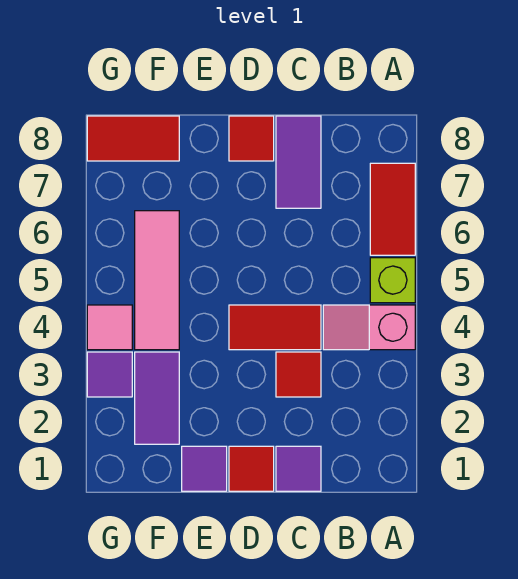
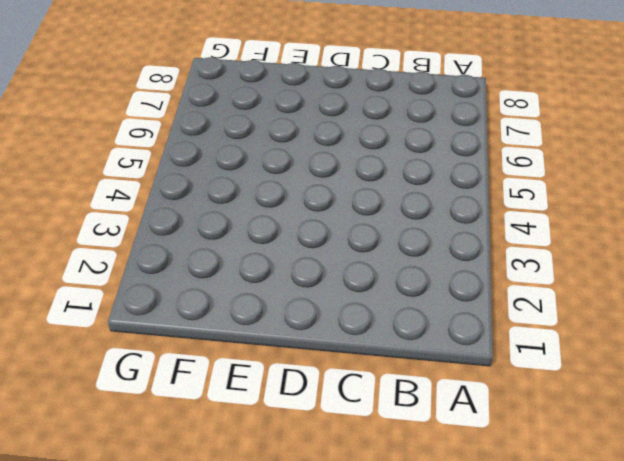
none -> pink slope A4:B4 level 1 top A
none -> lime brick A5 level 1
none -> red tile A6:A7 level 1

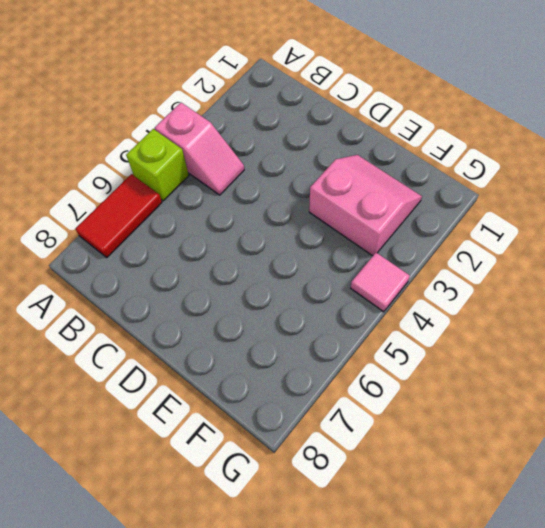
pink slope E2:F3 level 1 top 3 -> purple tile F2:F3 level 1
none -> purple tile C1 level 1
none -> red tile C3 level 1
none -> red tile C4:D4 level 1

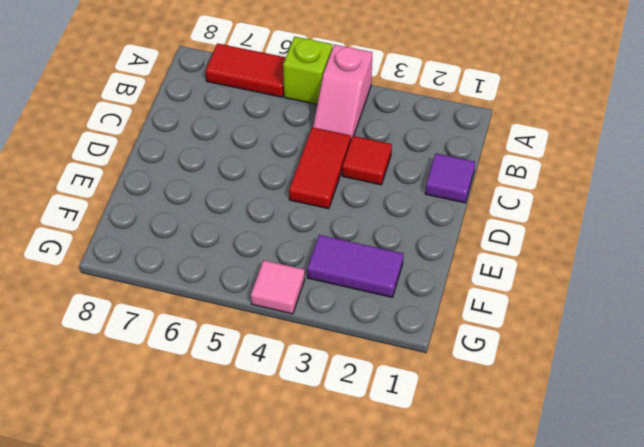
none -> purple tile C7:C8 level 1
none -> red tile D1 level 1
none -> red tile D8 level 1

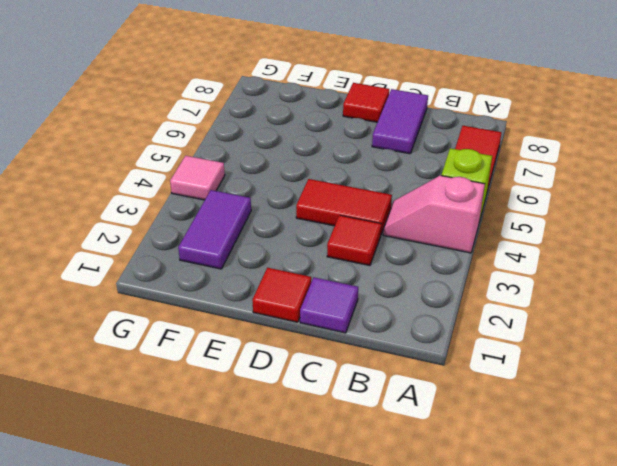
none -> purple tile E1 level 1
none -> pink tile F4:F6 level 1
none -> red tile F8:G8 level 1

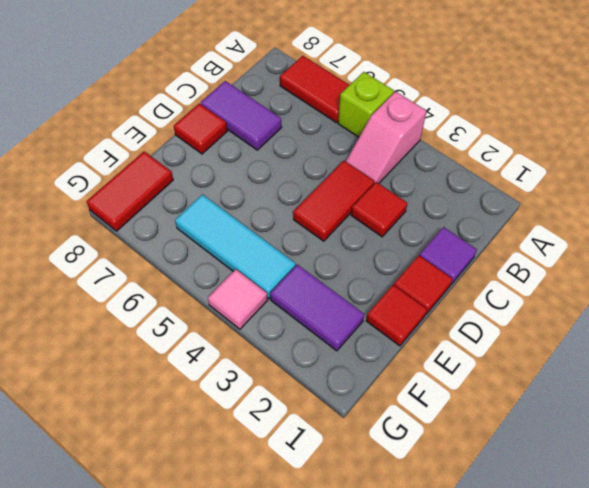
red tile E1 level 1 -> purple tile E1 level 1
cyan tile F4:F6 level 1 -> pink tile F4:F6 level 1
none -> purple tile G3 level 1

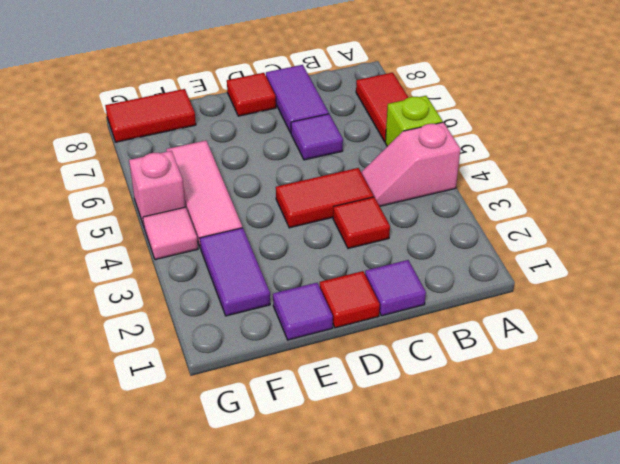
purple tile C6 level 1 -> purple tile G3 level 1
pink brick G5 level 1 -> none

